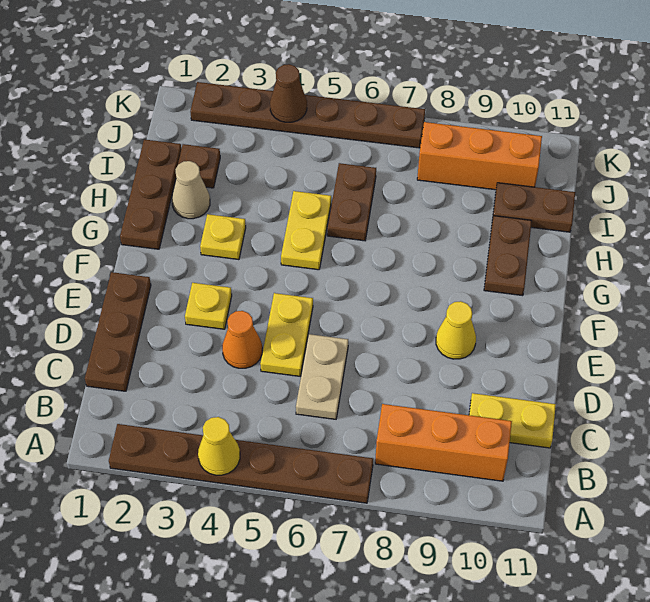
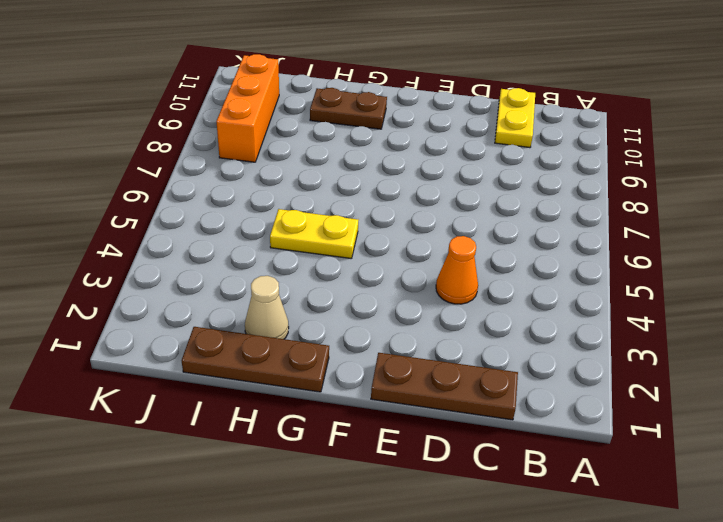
none -> brown plate A2:A7 level 1
none -> orange brick B8:B10 level 1
none -> tan plate C6:D6 level 1

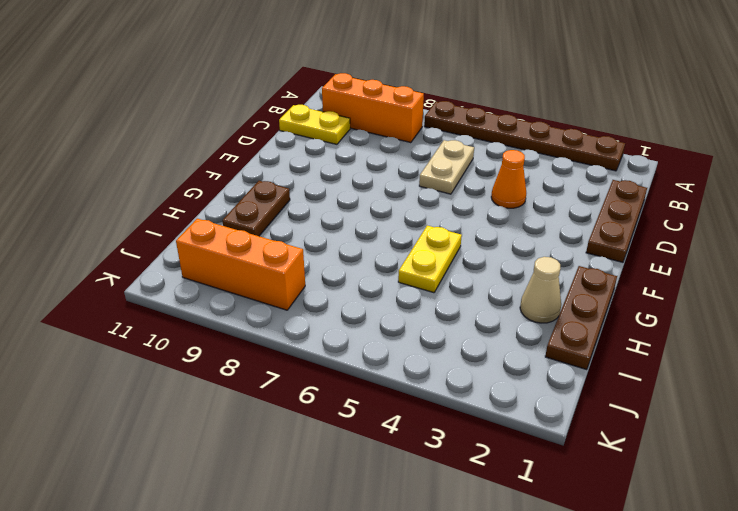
none -> yellow plate D5:E5 level 1
none -> yellow plate E3 level 1
none -> yellow cone E9 level 1

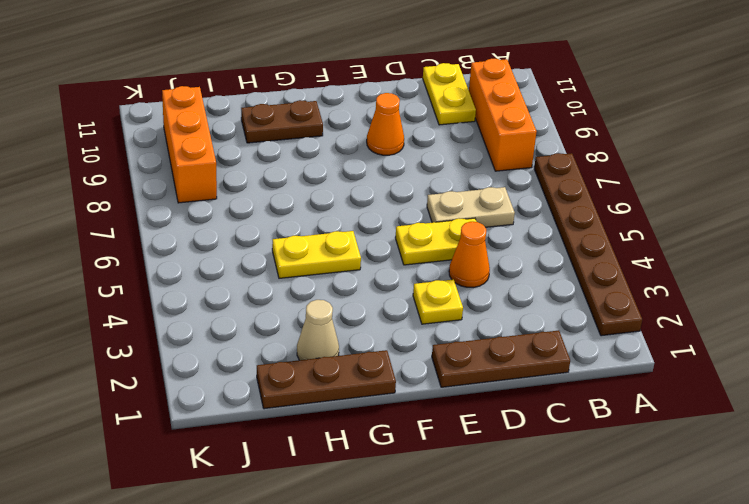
orange cone E9 level 1 -> yellow cone E9 level 1
none -> yellow plate G3 level 1
none -> brown plate H6:I6 level 1
none -> brown plate I2 level 1

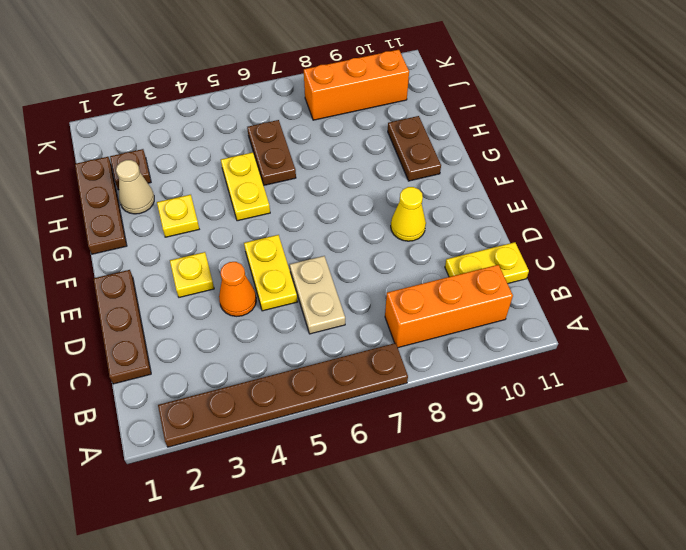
none -> brown plate I10:I11 level 1
none -> brown plate K2:K7 level 1
none -> yellow cone A4 level 2

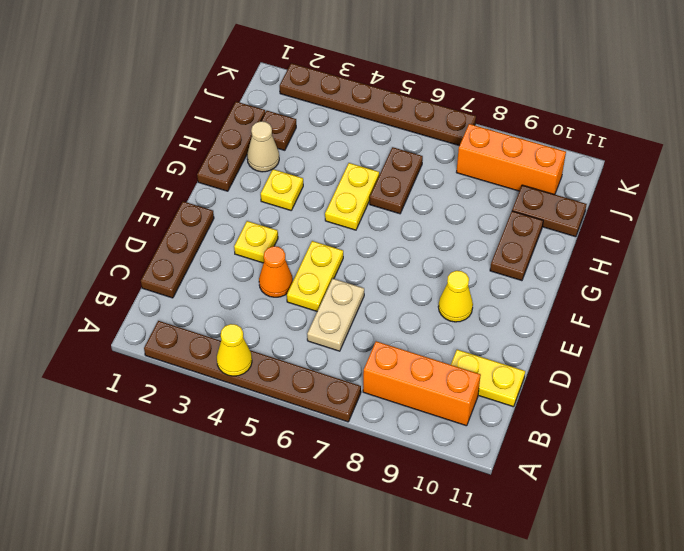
none -> brown cone K4 level 2

